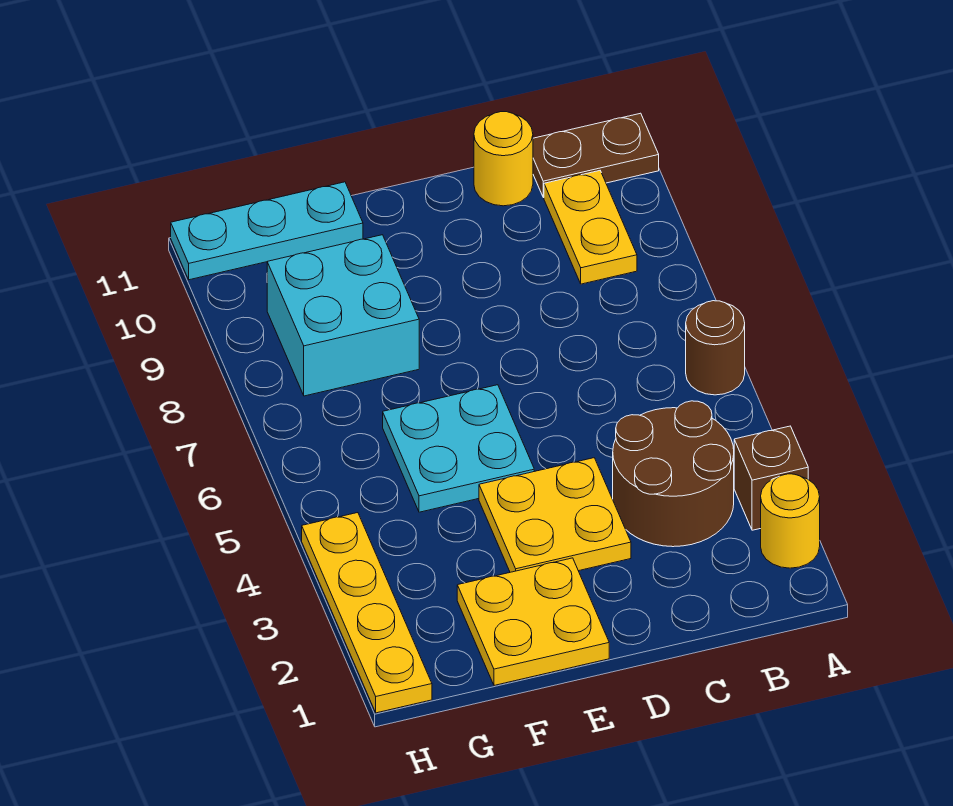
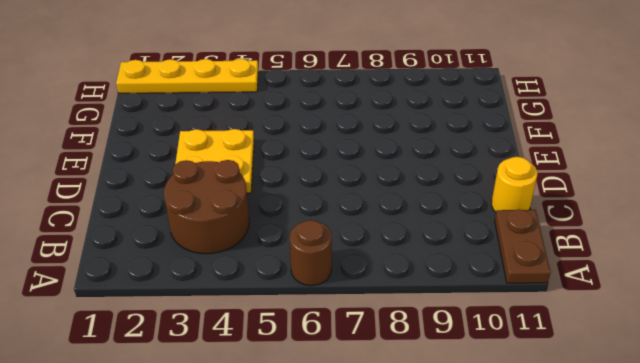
none -> yellow round brick A2 level 1
none -> brown brick A3 level 1
none -> yellow plate B9:B10 level 1

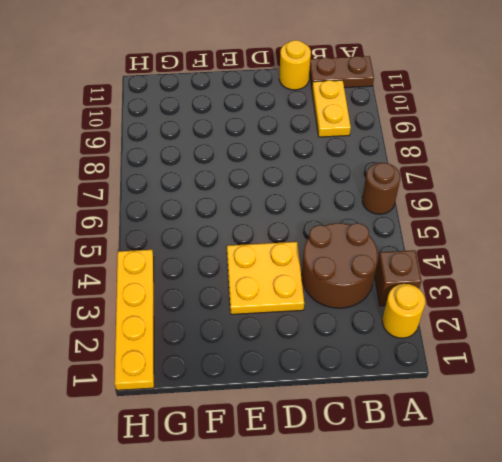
none -> yellow plate E1:F2 level 1
none -> cyan plate E5:F6 level 1
none -> cyan brick F8:G9 level 1

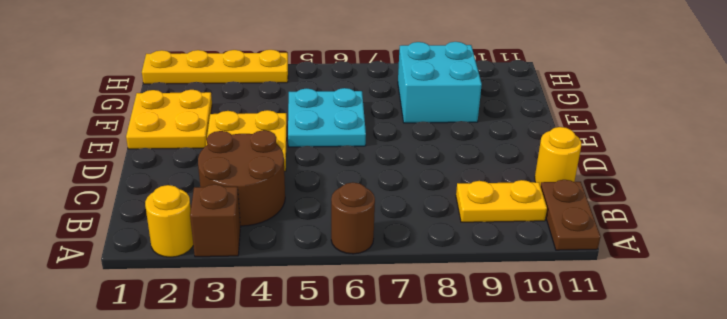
none -> cyan plate F11:H11 level 1

